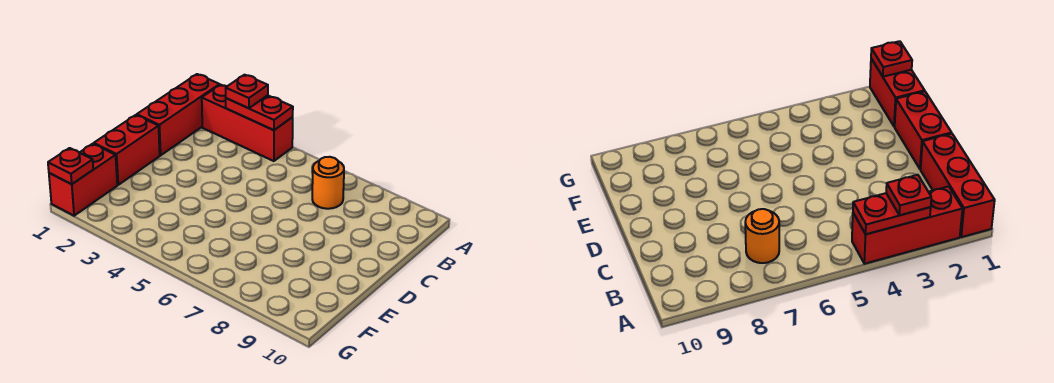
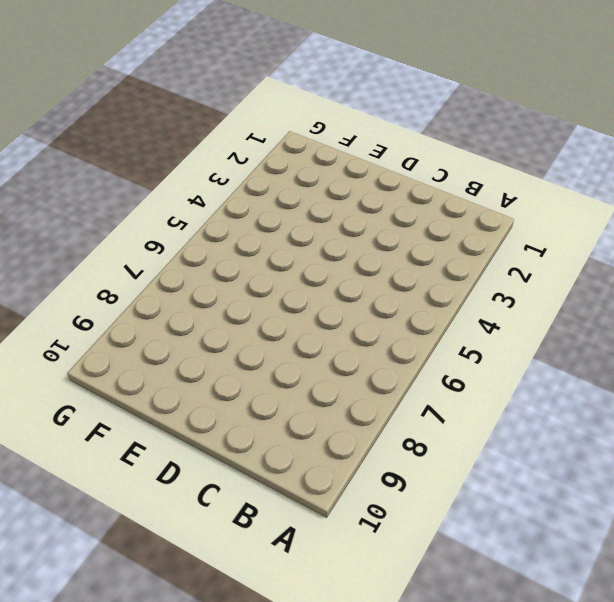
none -> red brick A1:C1 level 1
none -> red brick A2:A4 level 1

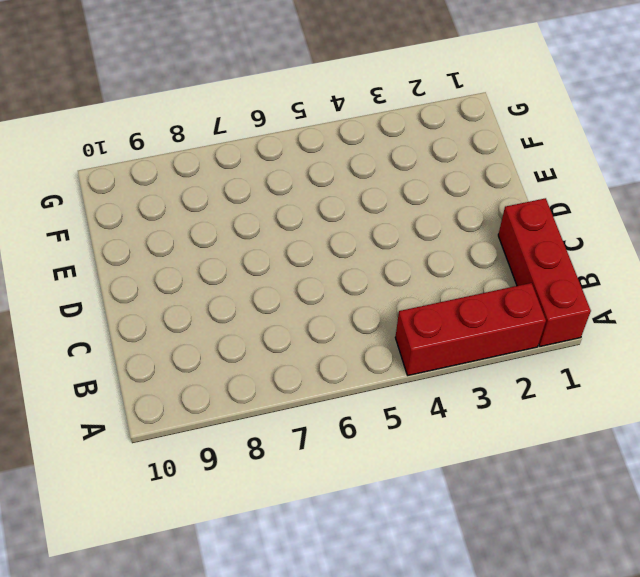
none -> orange round brick B7 level 1
none -> red brick D1:E1 level 1

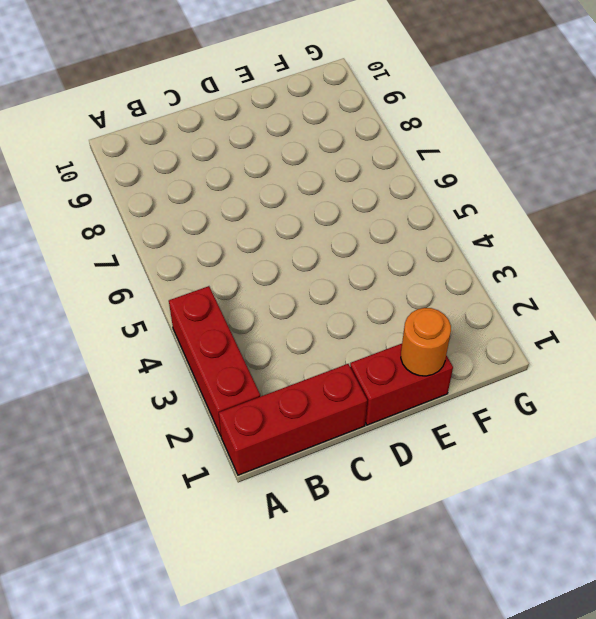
orange round brick E1 level 2 -> orange round brick B7 level 1
none -> red brick F1:G1 level 1
none -> red plate A3:A4 level 2

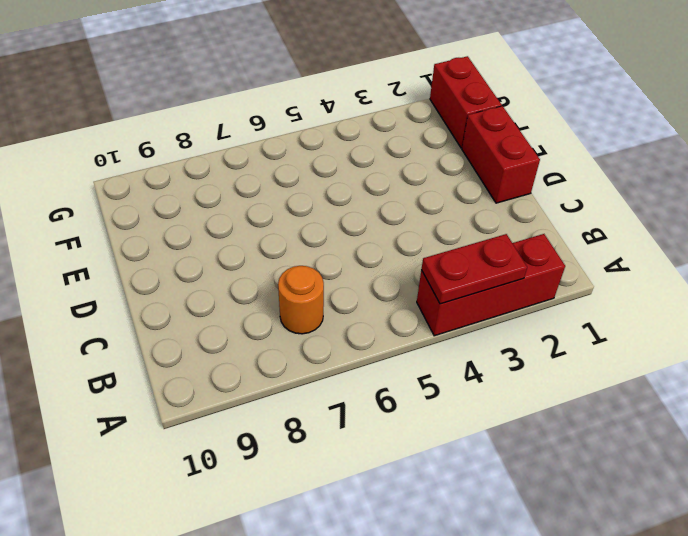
none -> red brick A1:C1 level 1
none -> red plate G1 level 2

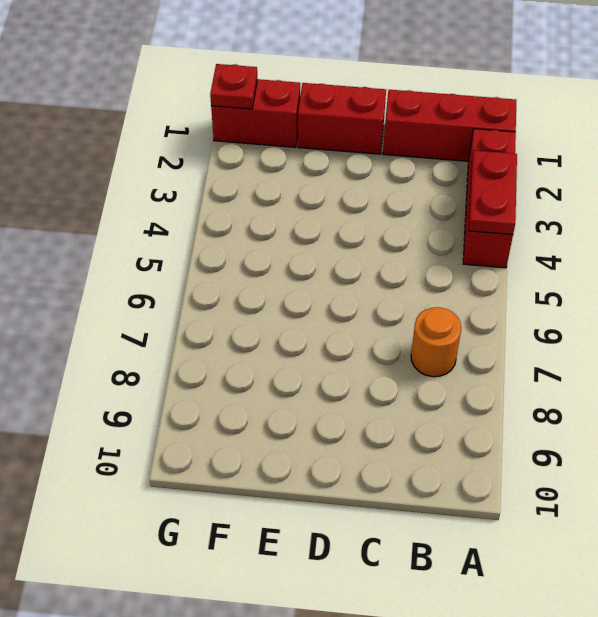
none -> red plate A3 level 3

